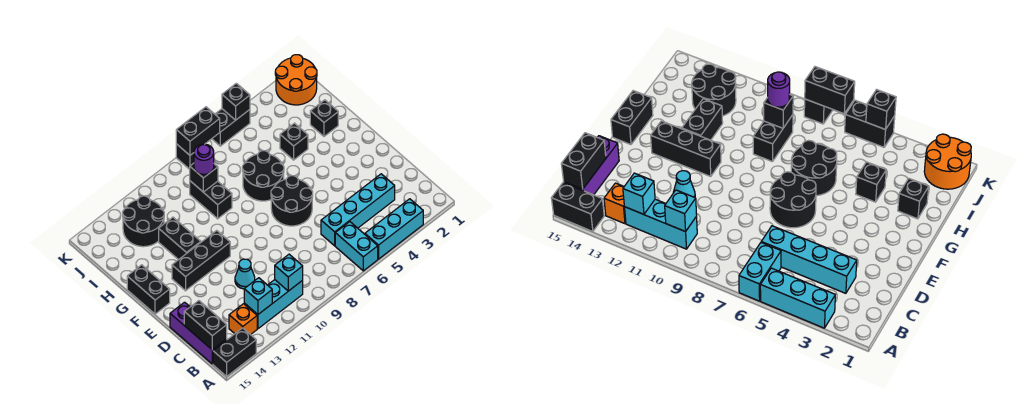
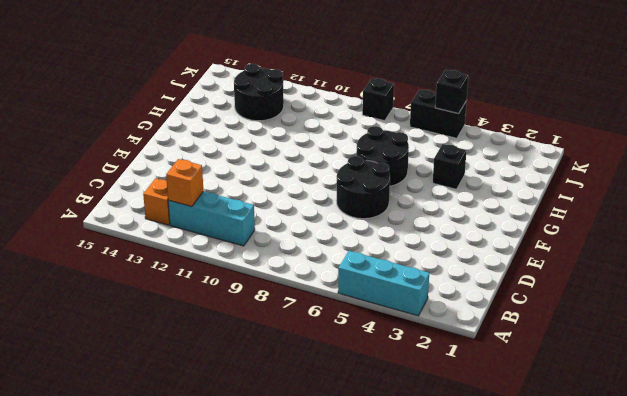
orange brick B12 level 2 -> cyan brick B12 level 2
none -> cyan brick A6:B6 level 1
none -> black brick A14:A15 level 1
none -> purple brick B15:D15 level 1

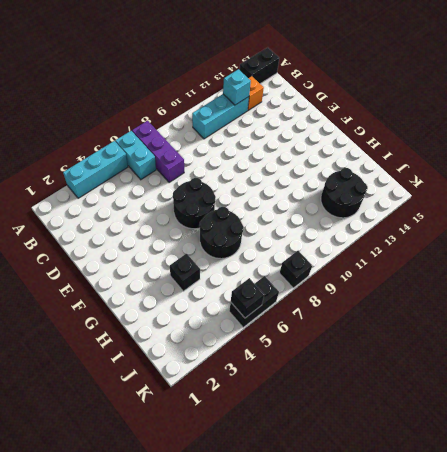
purple brick A7:C7 level 1 -> purple brick B15:D15 level 1
none -> cyan brick C3:C6 level 1
none -> cyan cone D11 level 1
none -> black brick F11:F13 level 1

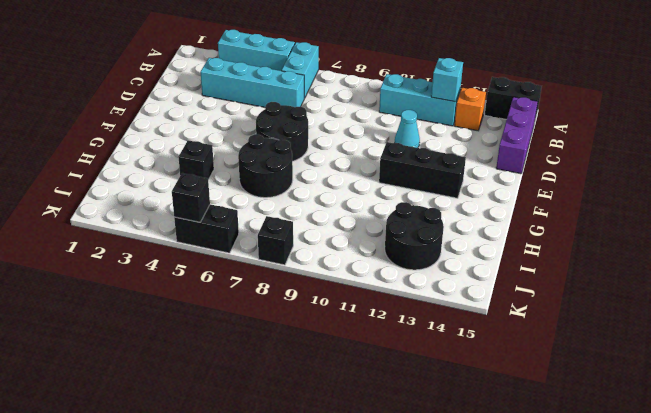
none -> black brick F15:G15 level 1
none -> black brick G12:H12 level 1
none -> black brick H2 level 1

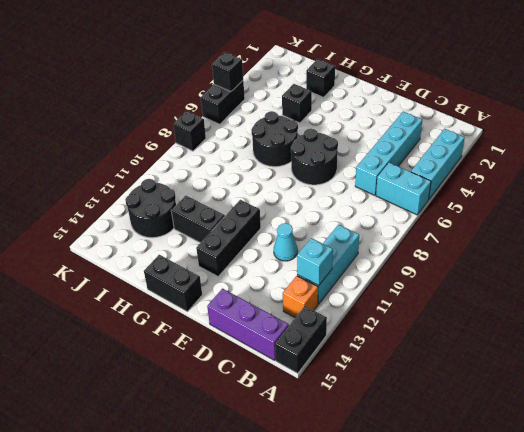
none -> black brick H9:I9 level 1
none -> orange round brick J1:K2 level 1
none -> cyan brick B10 level 2

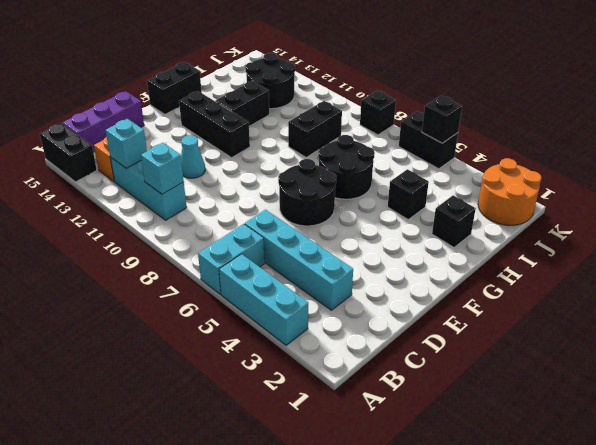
none -> black brick B15:C15 level 2
none -> black brick I9 level 2
none -> black brick K7:K8 level 2

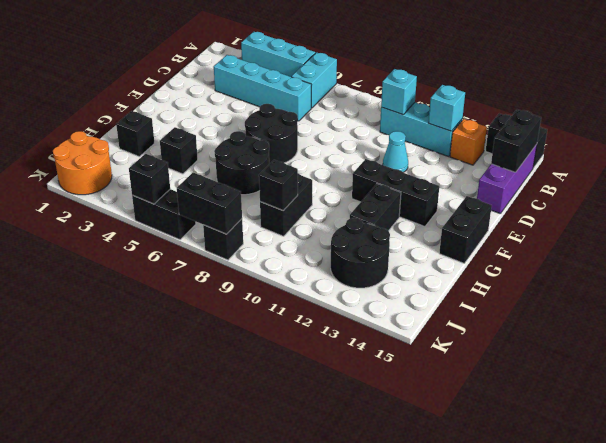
none -> purple round brick I9 level 3

